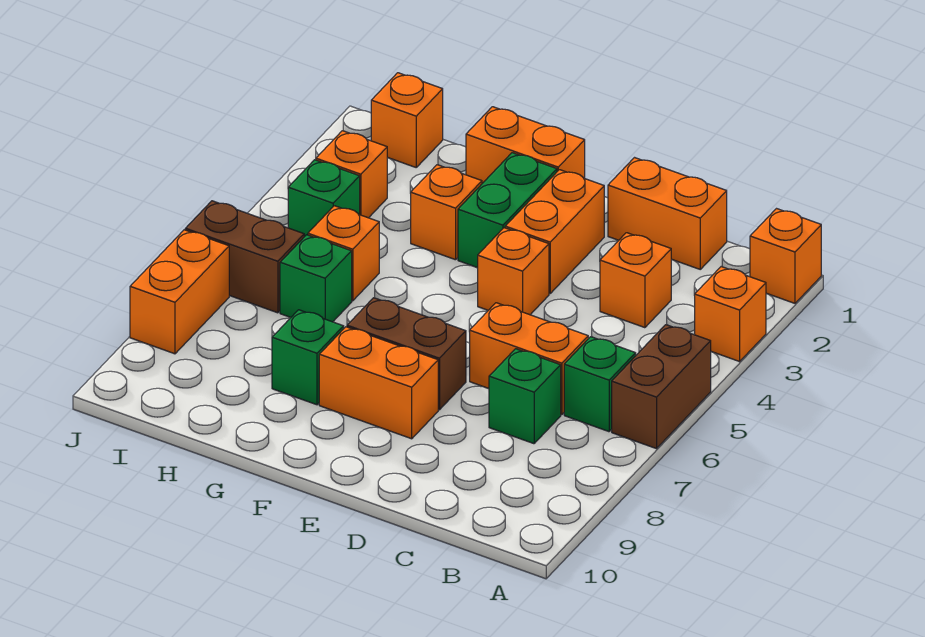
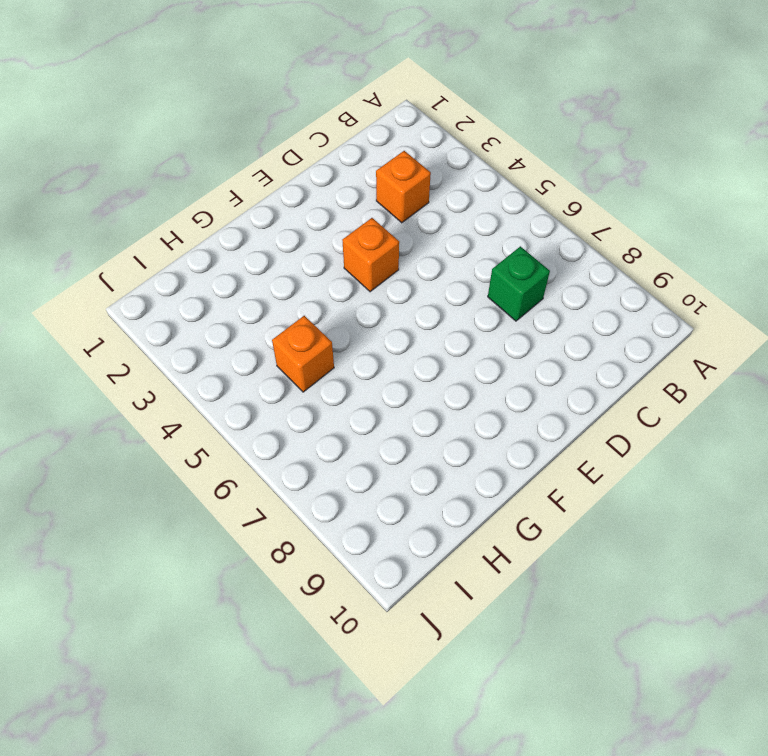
none -> orange brick A1 level 1
none -> orange brick A3 level 1
none -> brown brick A5:A6 level 1

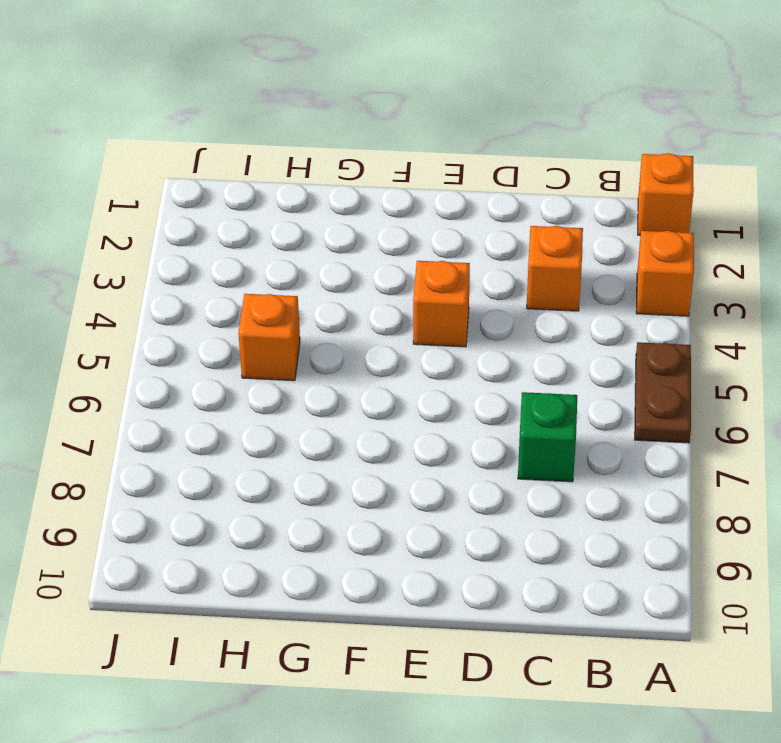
brown plate A5:A6 level 1 -> brown brick A5:A6 level 1
none -> green brick B6 level 1
none -> orange brick C1:D1 level 1
none -> orange brick C6:D6 level 1

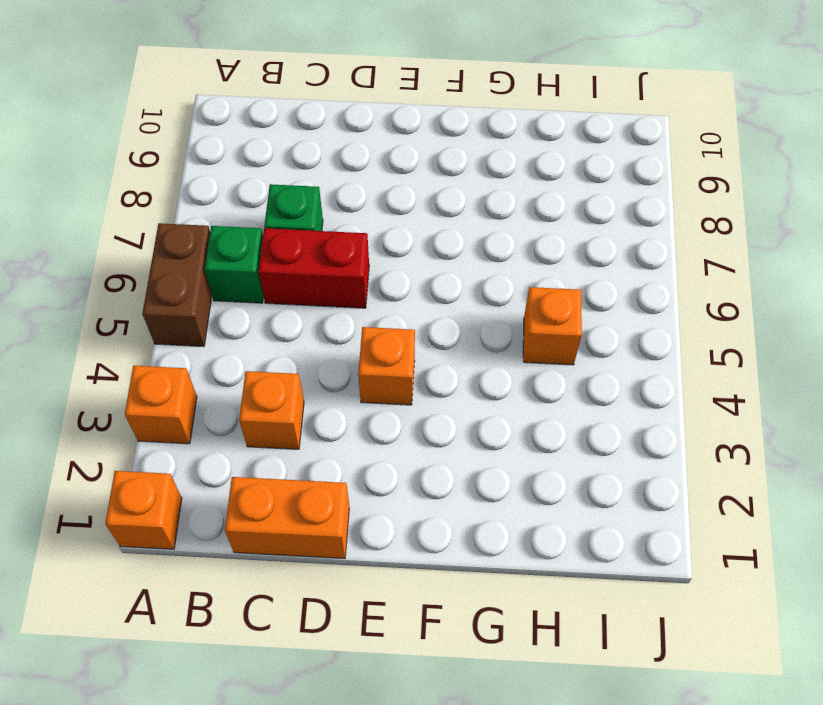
red brick C6:D6 level 1 -> orange brick C6:D6 level 1
none -> orange brick E2:E3 level 1
none -> brown brick E7:F7 level 1
none -> orange brick E8:F8 level 1

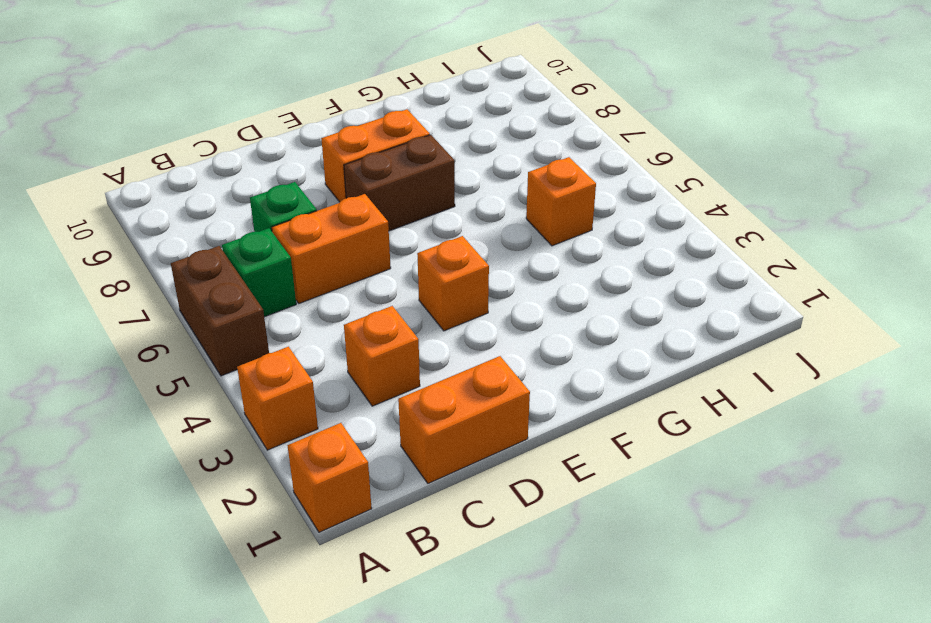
none -> orange brick E2:E3 level 1
none -> orange brick F1:G1 level 1
none -> green brick F2:F3 level 1

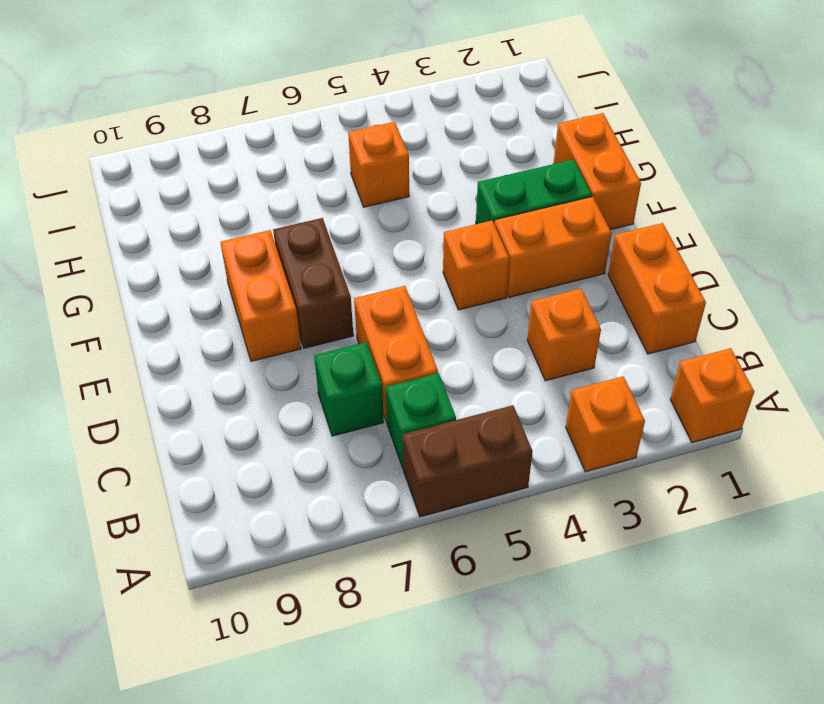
none -> orange brick G3 level 1
none -> green brick G8 level 1
none -> green brick H6 level 1

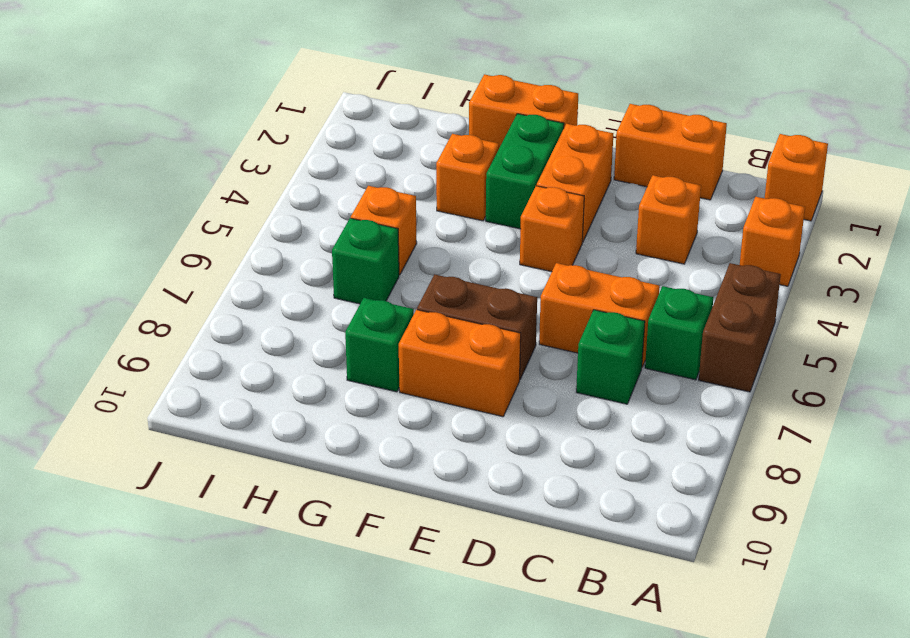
none -> orange brick I1 level 1
none -> orange brick I3 level 1
none -> green brick I4 level 1

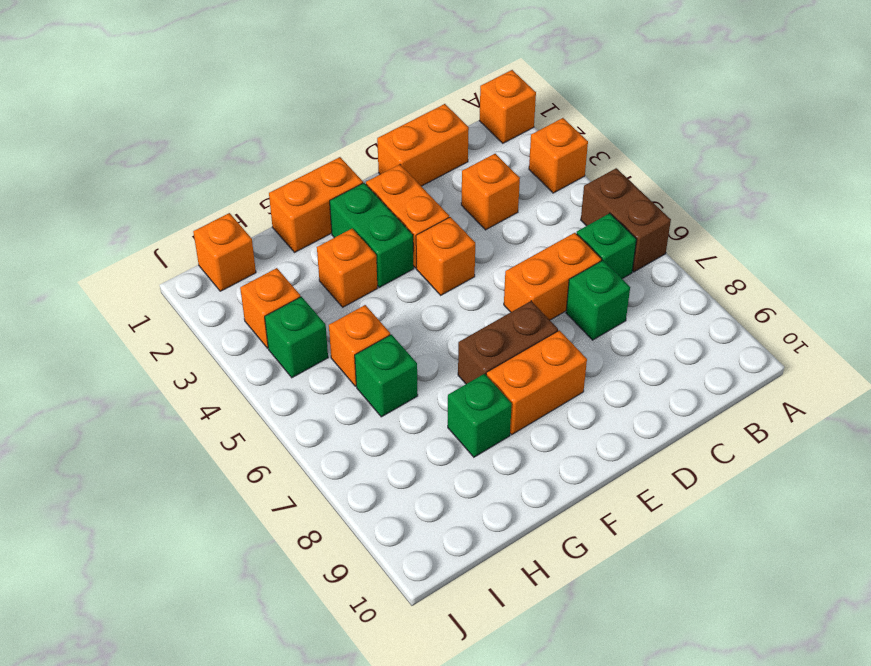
none -> brown brick I6:J6 level 1
none -> orange brick J7:J8 level 1

